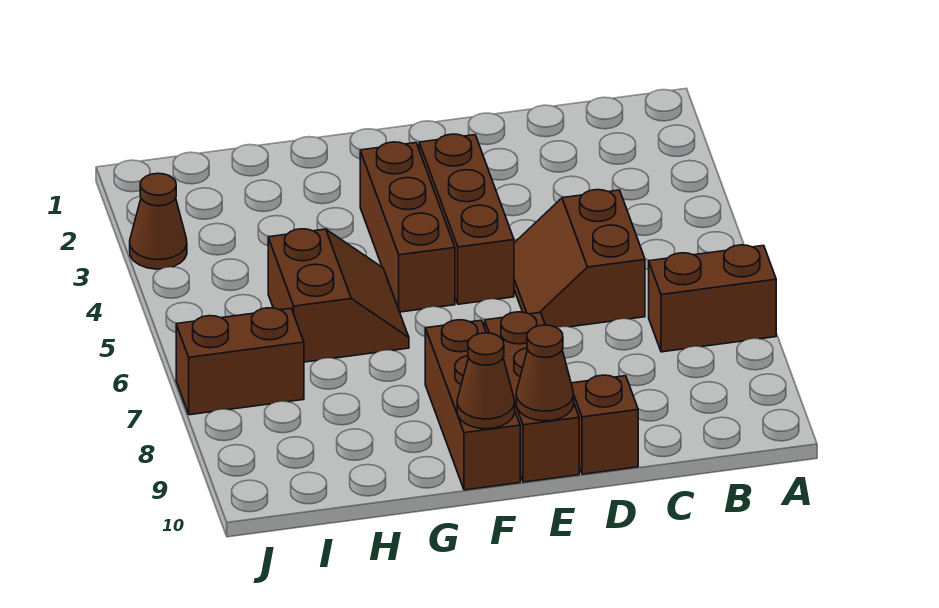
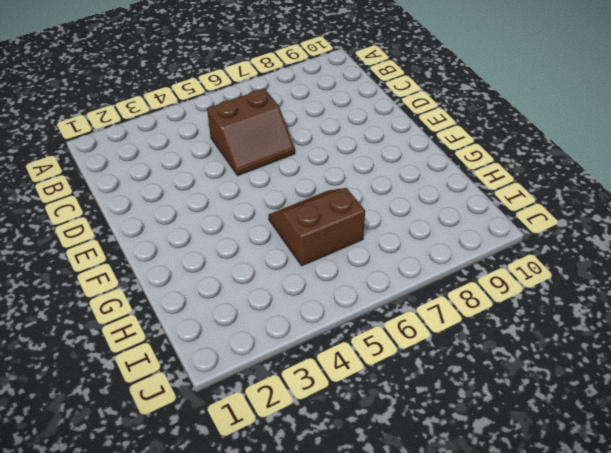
none -> brown brick A7:B7 level 1
none -> brown brick D10 level 1
none -> brown brick E3:E5 level 1

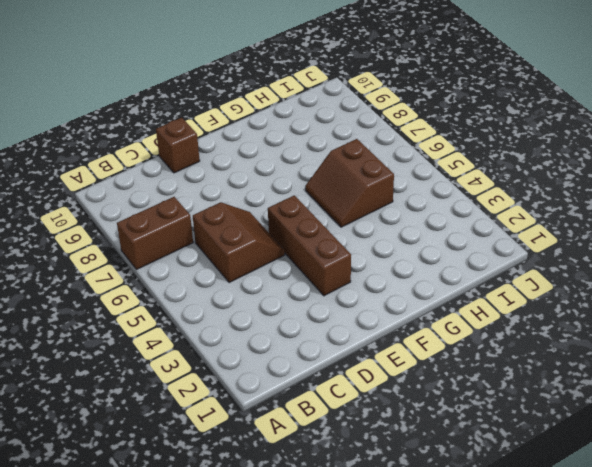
none -> brown brick E8:E10 level 1
none -> brown brick F3:F5 level 1
none -> brown brick F8:F10 level 1

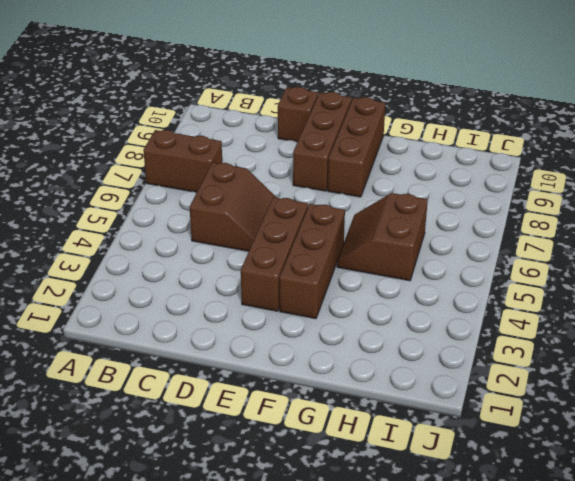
none -> brown brick I7:J7 level 1
none -> brown cone J3 level 1
none -> brown cone E10 level 2

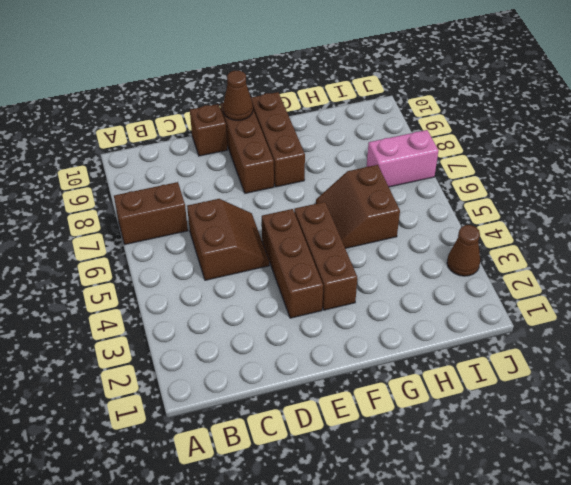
pink brick I7:J7 level 1 -> brown brick I7:J7 level 1
none -> brown cone F10 level 2

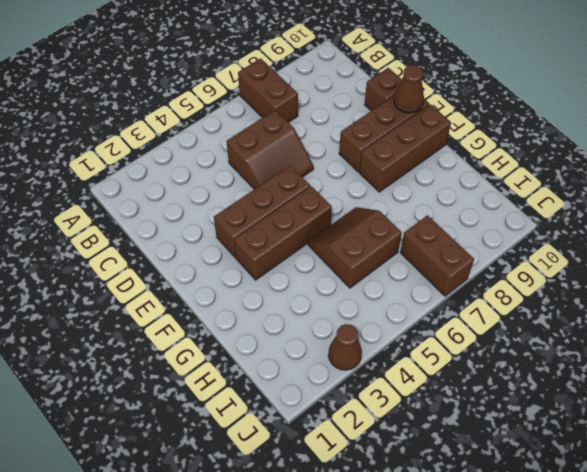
none -> brown cone F10 level 2

